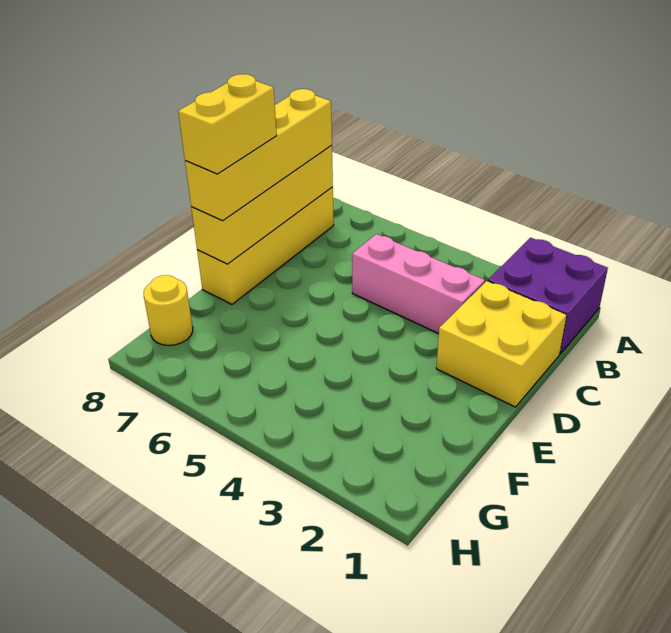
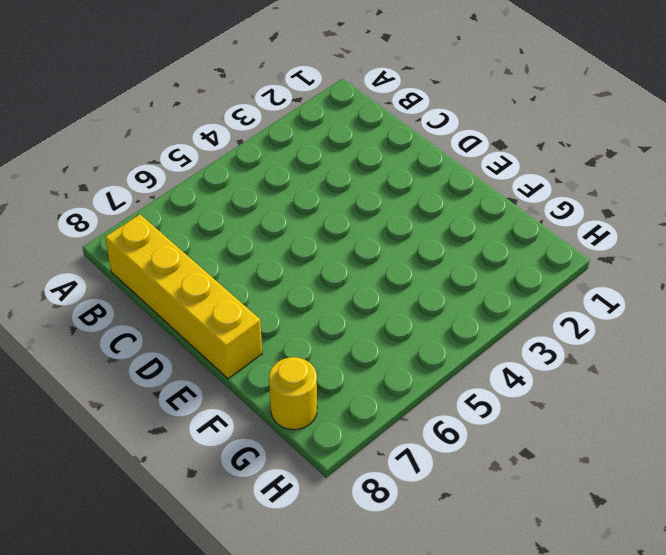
none -> purple brick A1:B2 level 1
none -> yellow brick C1:D2 level 1

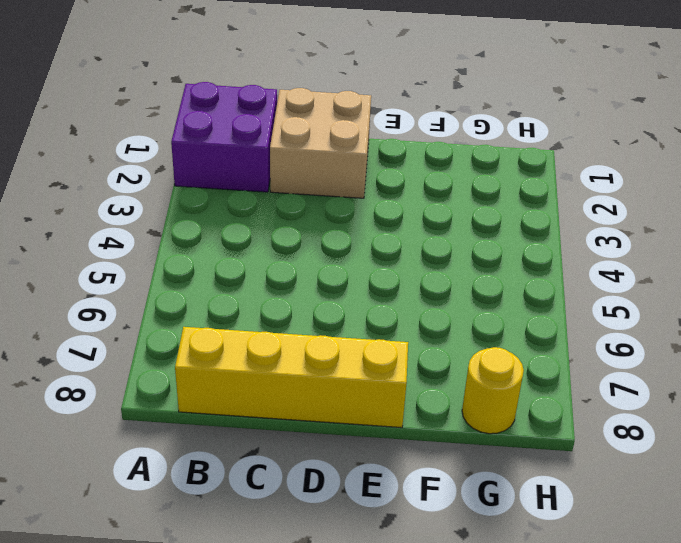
tan brick C1:D2 level 1 -> yellow brick C1:D2 level 1
none -> pink brick C3:C5 level 1
none -> yellow brick B8:E8 level 2

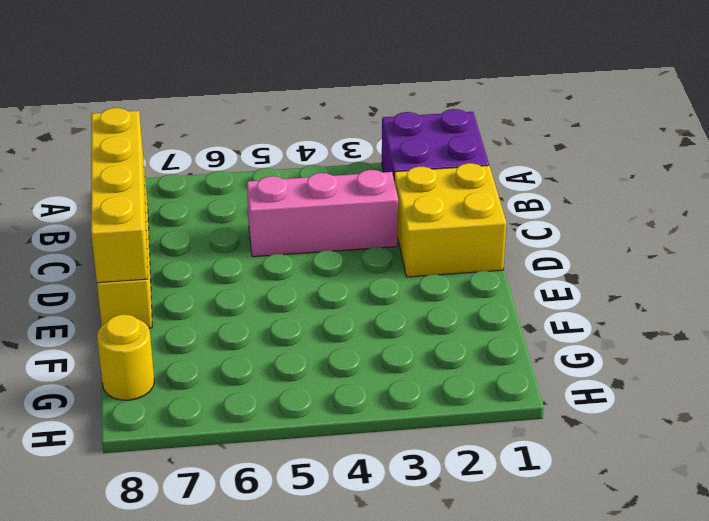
none -> yellow brick B8:E8 level 3
none -> yellow brick D8:E8 level 4

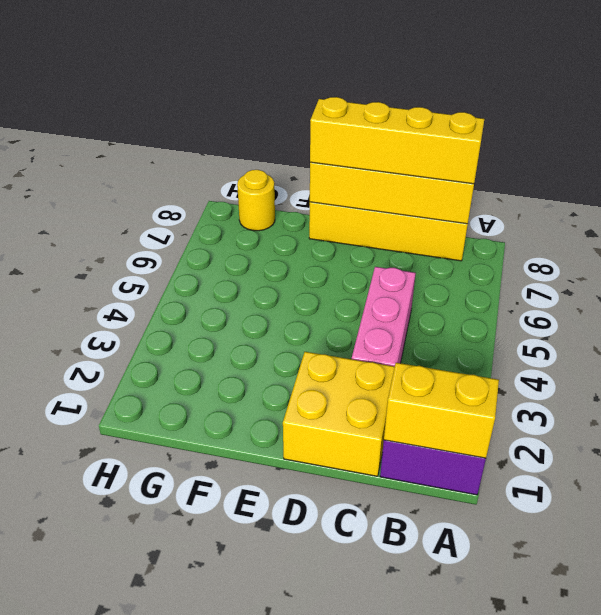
yellow brick A1:B1 level 2 -> yellow brick D8:E8 level 4

